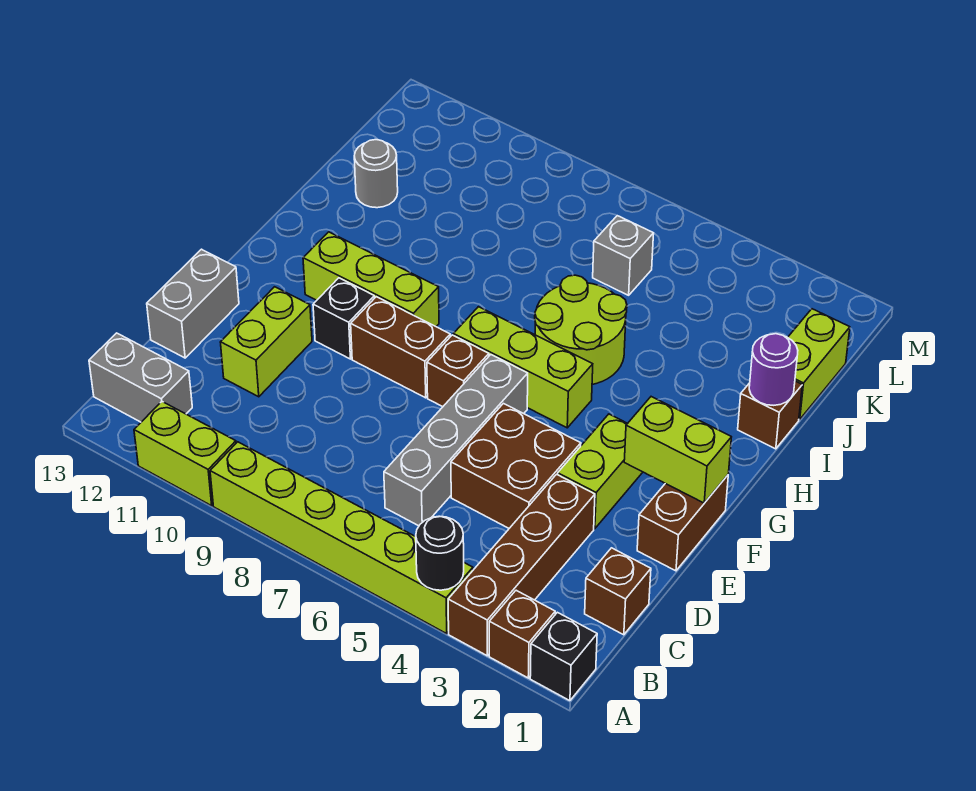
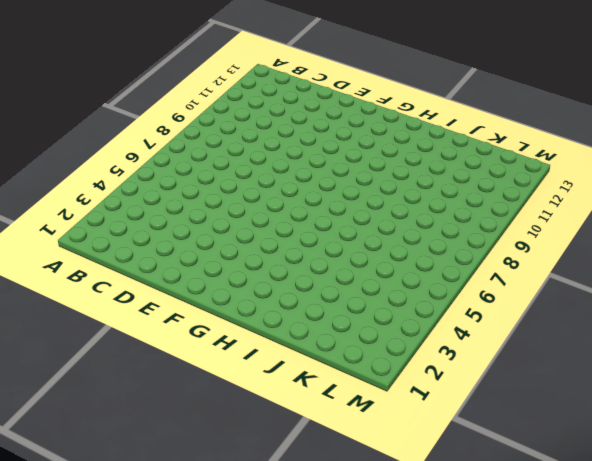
none -> black brick A1 level 1
none -> brown brick A2 level 1
none -> brown brick A3:D3 level 1

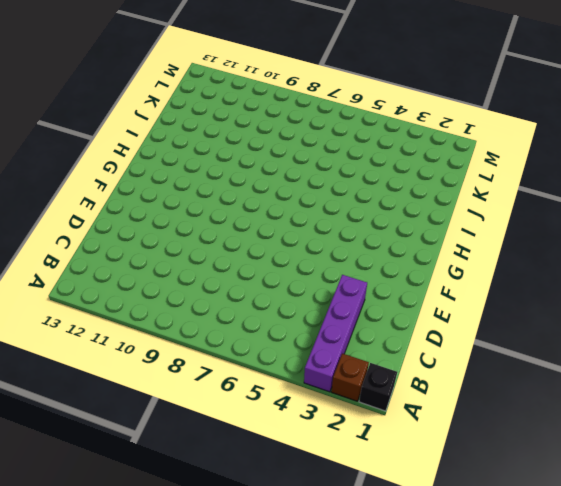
purple brick A3:D3 level 1 -> brown brick A3:D3 level 1
none -> lime brick A4:A9 level 1
none -> lime brick A10:A11 level 1
none -> grey brick B12:B13 level 1

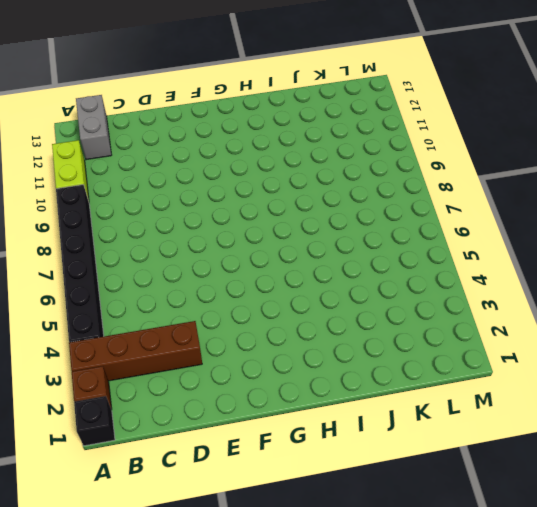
black brick A4:A9 level 1 -> lime brick A4:A9 level 1
none -> brown brick C1 level 1
none -> grey brick C6:F6 level 1
none -> brown brick D4:E5 level 1

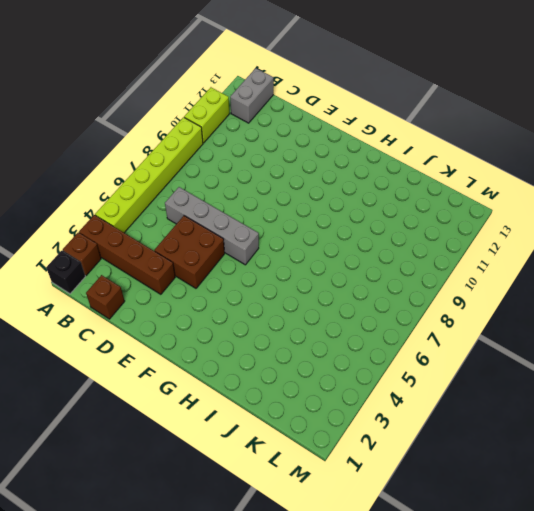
none -> lime brick D11:E11 level 1
none -> grey brick D13:E13 level 1
none -> brown brick E1:F1 level 1

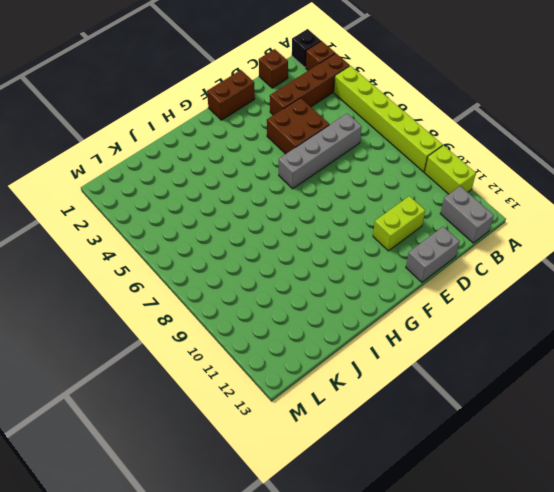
none -> lime brick E3:F3 level 1
none -> brown brick F7 level 1
none -> brown brick F8:F9 level 1

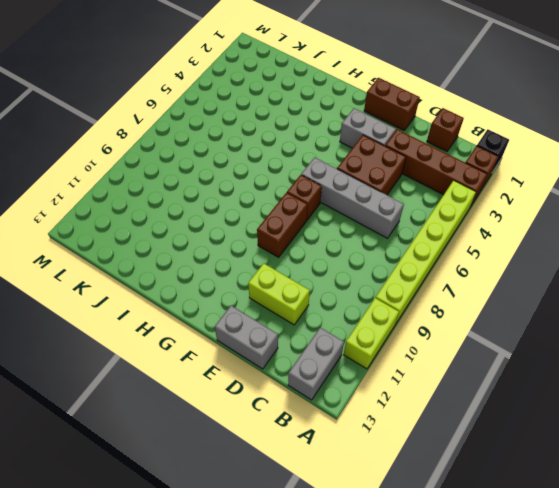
grey brick E3:F3 level 1 -> lime brick E3:F3 level 1
none -> black brick F10 level 1
none -> lime brick G5:G7 level 1
none -> lime brick G9:G11 level 1

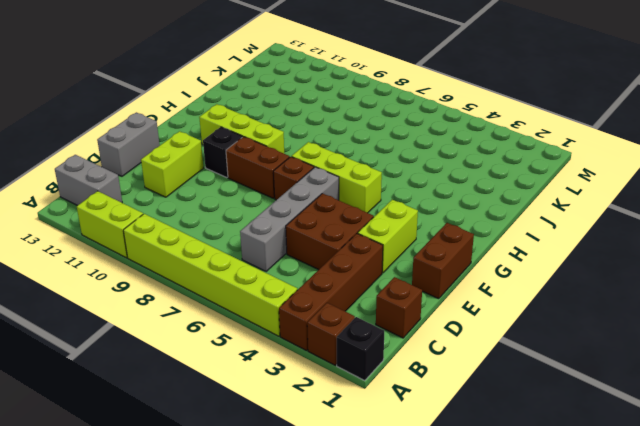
none -> lime round brick H5:I6 level 1
none -> brown brick I1 level 1
none -> lime brick J1:K1 level 1

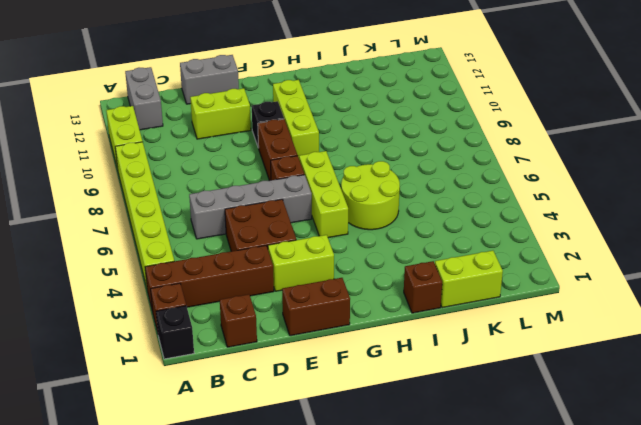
none -> grey round brick J12 level 1
none -> grey brick K6 level 1
none -> black round brick A4 level 2

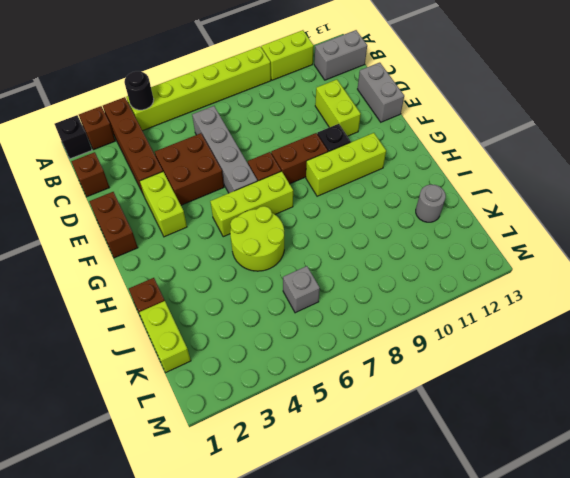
none -> lime brick F1:F2 level 2
none -> purple round brick I1 level 2

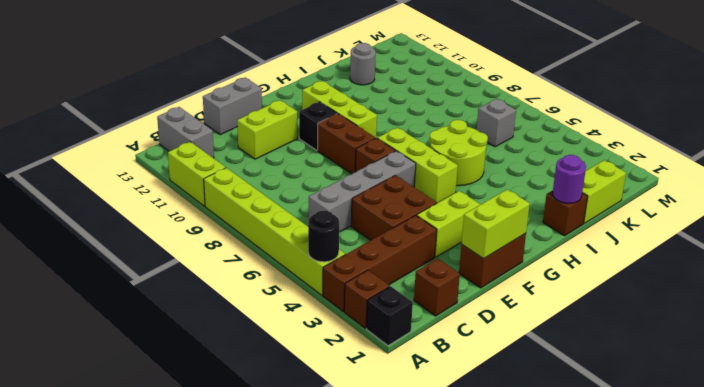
lime brick E1:F1 level 2 -> lime brick F1:F2 level 2

